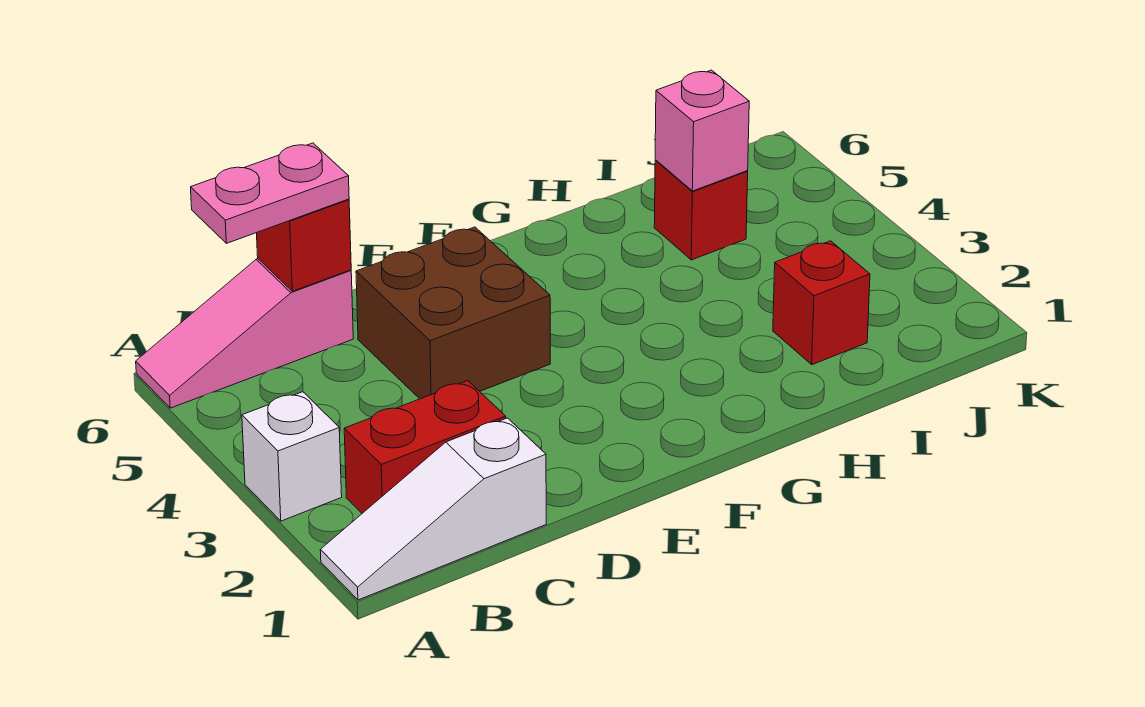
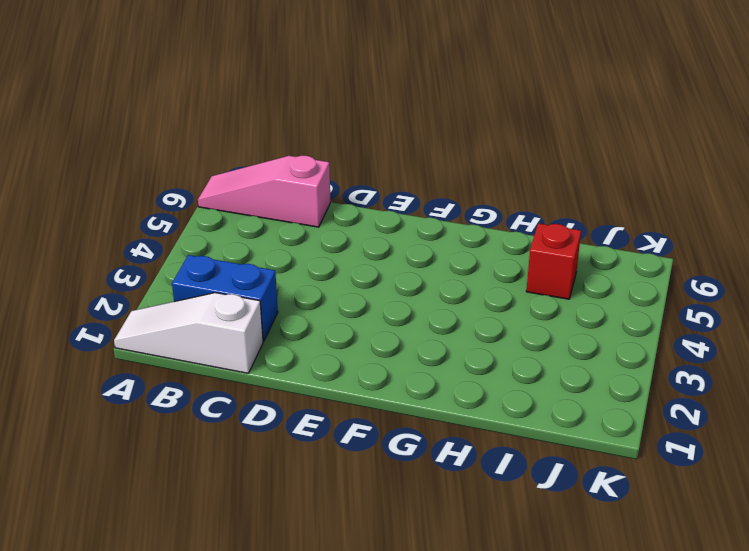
blue brick B2:C2 level 1 -> red brick B2:C2 level 1
none -> white brick A3 level 1
none -> brown brick D4:E5 level 1

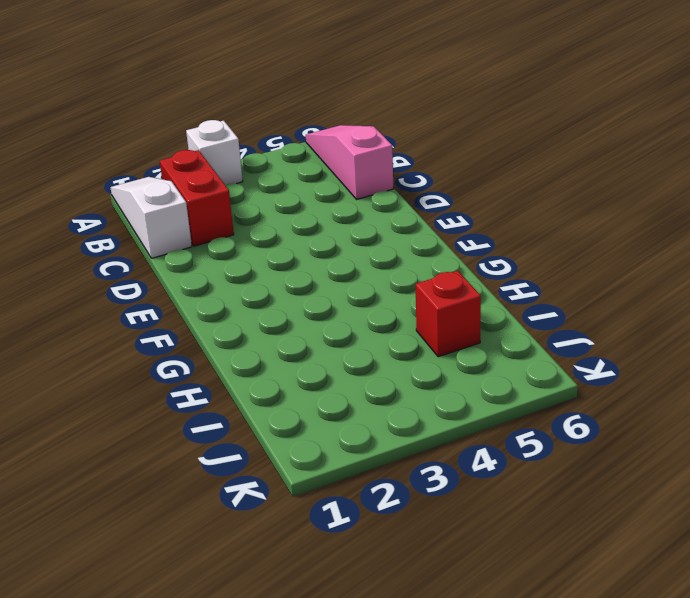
none -> brown brick D4:E5 level 1
none -> red brick I2 level 1

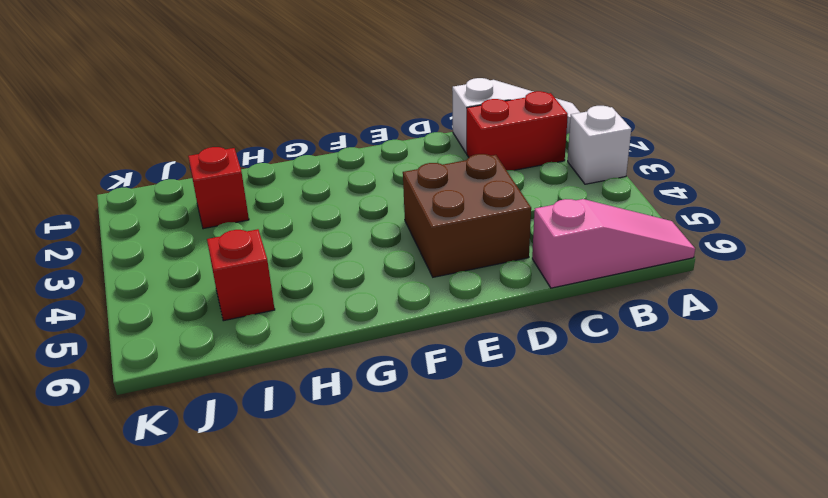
none -> red brick C6 level 2
none -> pink brick I5 level 2

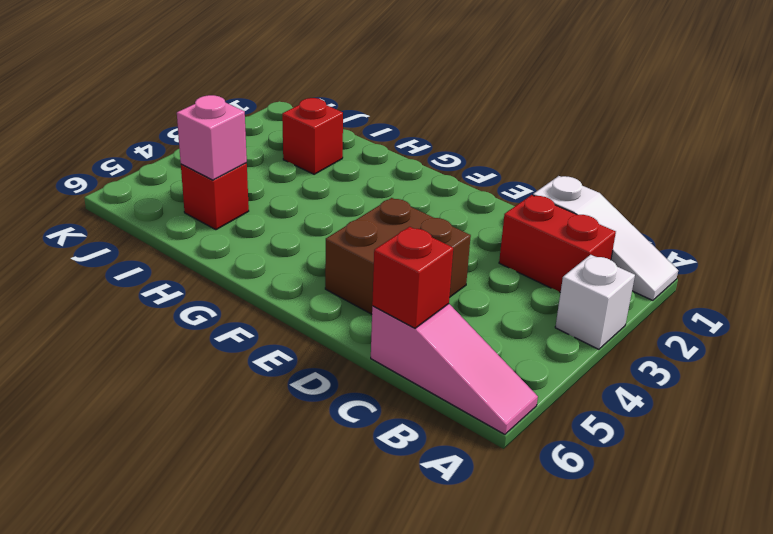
none -> pink plate B6:C6 level 3

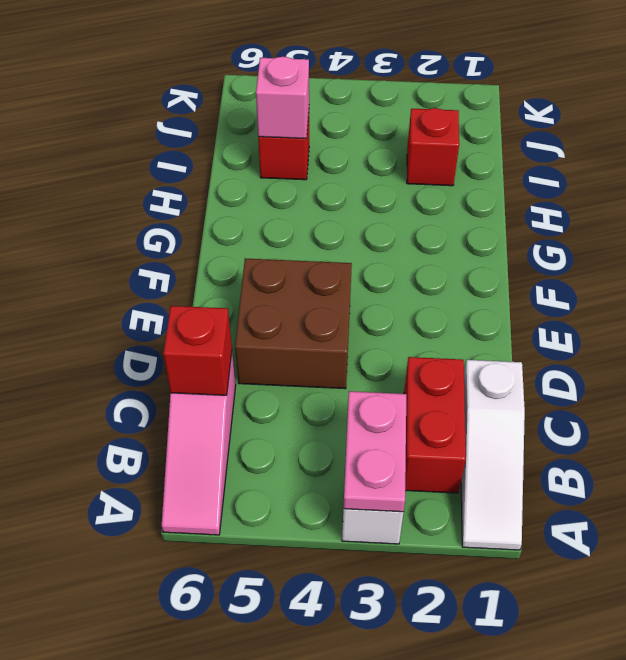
pink plate A3:B3 level 2 -> pink plate B6:C6 level 3

